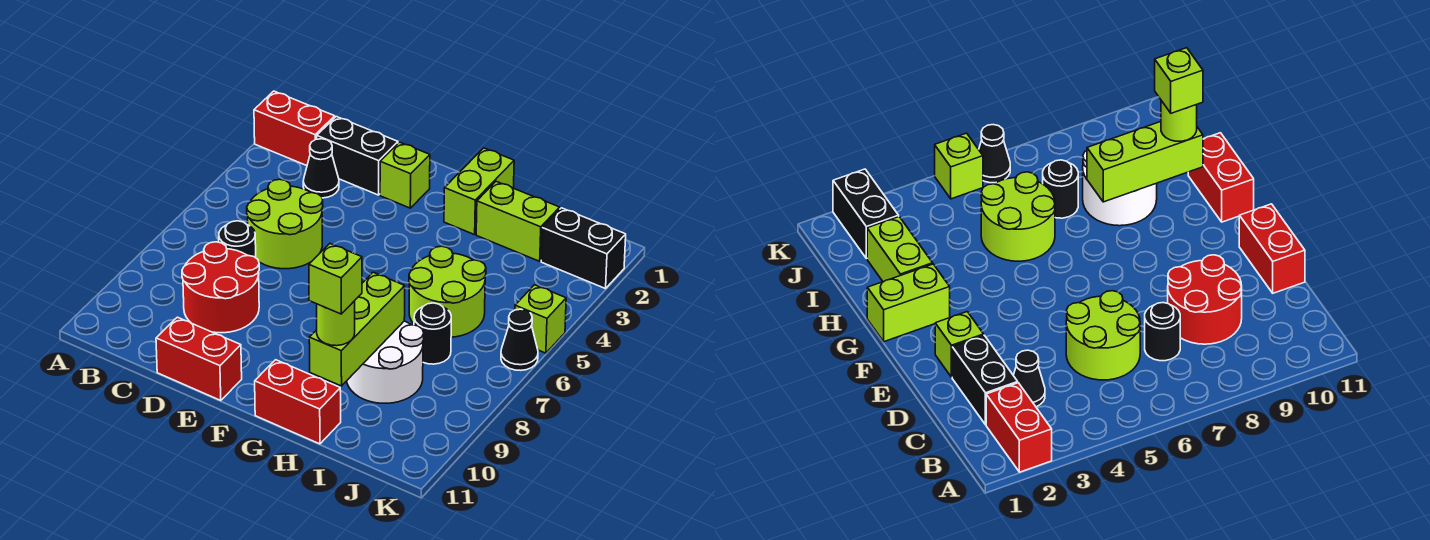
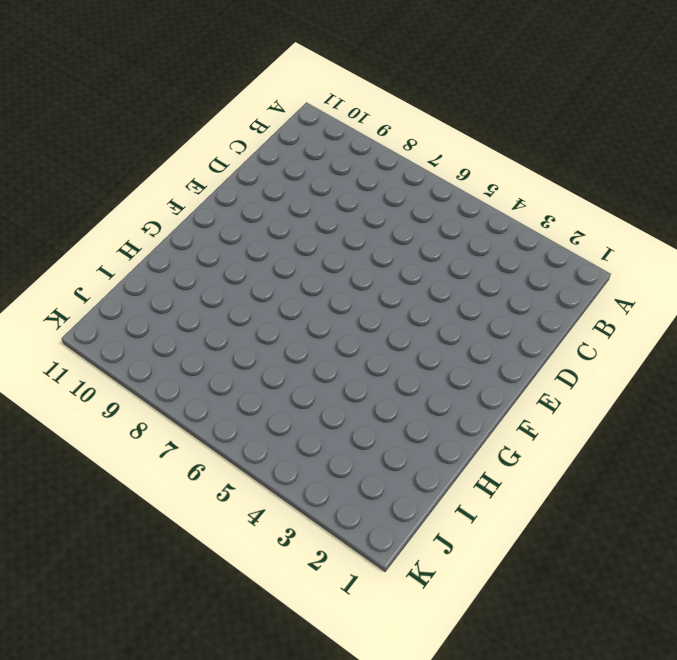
none -> red brick A2:B2 level 1
none -> black brick C2:D2 level 1
none -> black cone C3 level 1

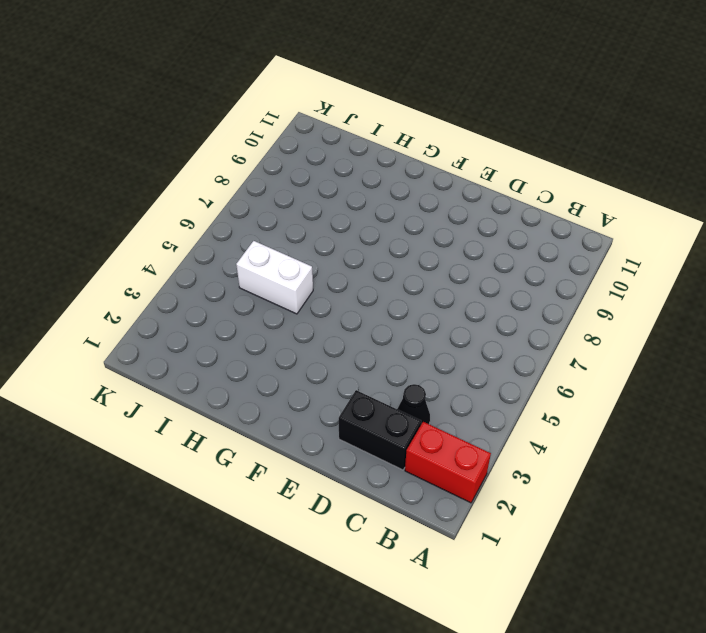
white brick H5:I5 level 1 -> lime round brick H5:I6 level 1
none -> lime round brick C5:D6 level 1
none -> black round brick C7 level 1
none -> red round brick C8:D9 level 1

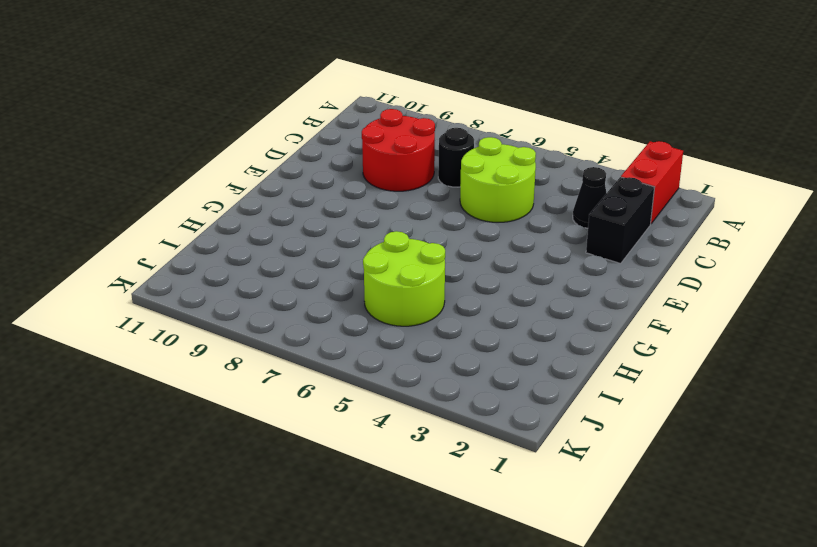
none -> red brick D11:E11 level 1
none -> lime brick E2 level 1
none -> lime brick G1:G2 level 1

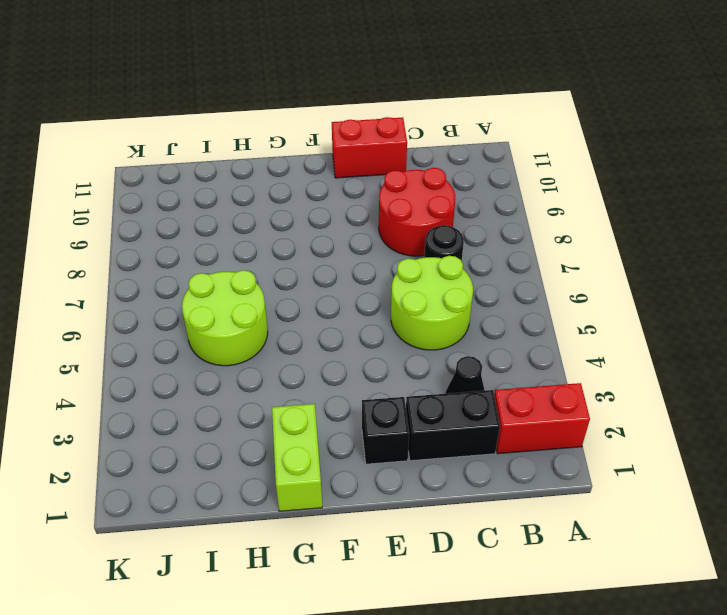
black brick E2 level 1 -> lime brick E2 level 1
none -> red brick G11:H11 level 1
none -> lime brick H2:I2 level 1
none -> white round brick H8:I9 level 1

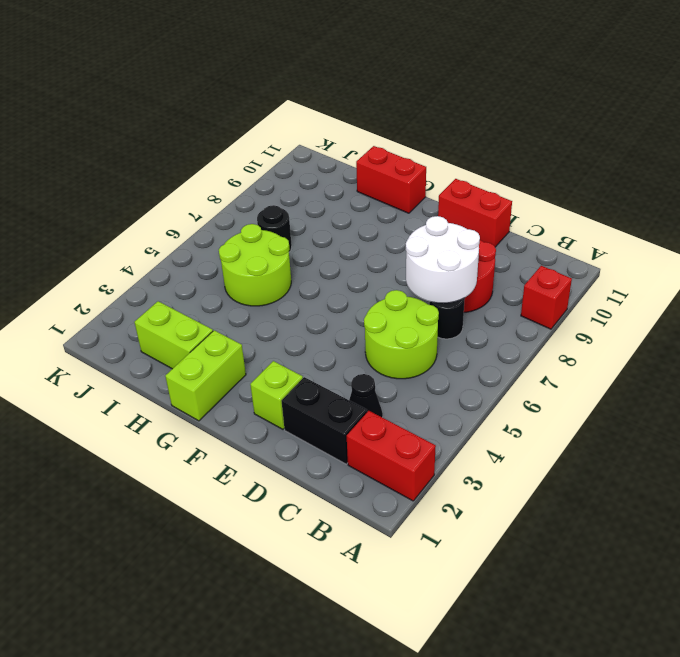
red brick A9 level 1 -> none
white round brick C7:D8 level 2 -> white round brick H8:I9 level 1
none -> black brick J2:K2 level 1
none -> lime brick K5 level 1
none -> black cone K6 level 1

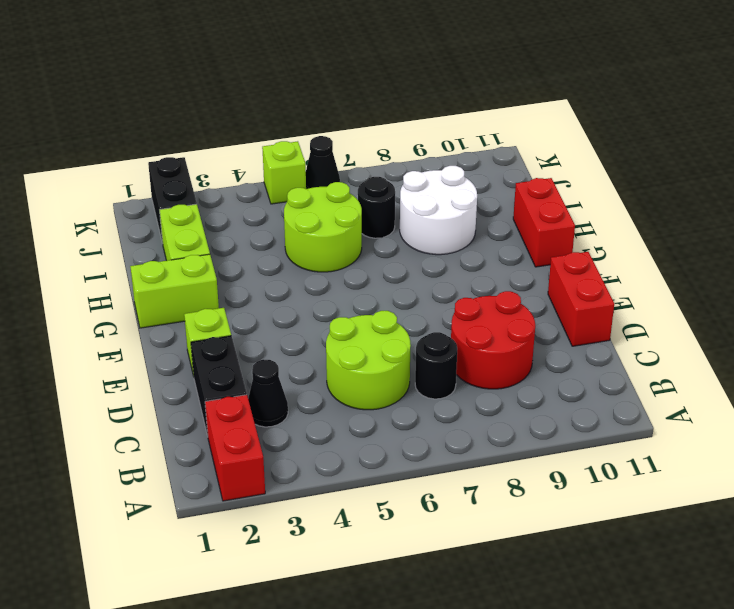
none -> lime brick H8:H10 level 2
none -> lime round brick H10 level 3
none -> lime brick H10 level 4

